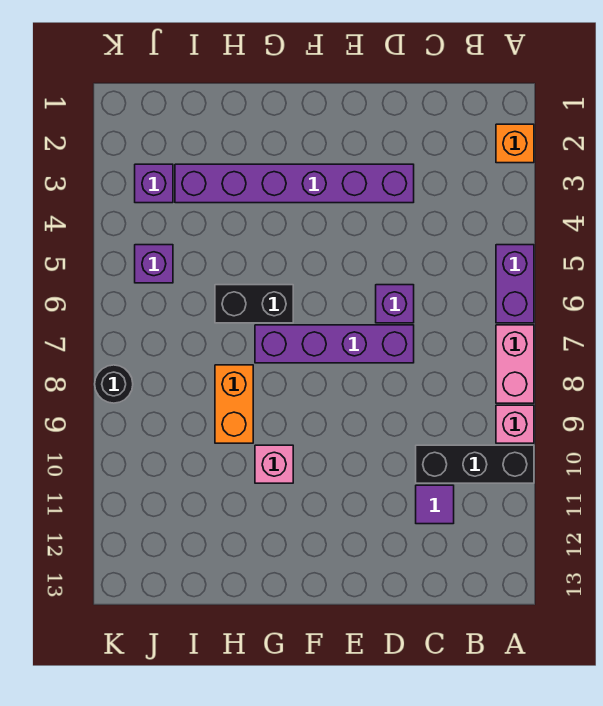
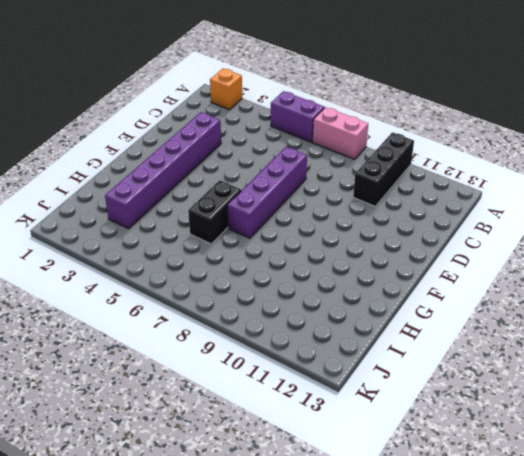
none -> pink brick A9 level 1
none -> purple tile C11 level 1
none -> purple brick D6 level 1

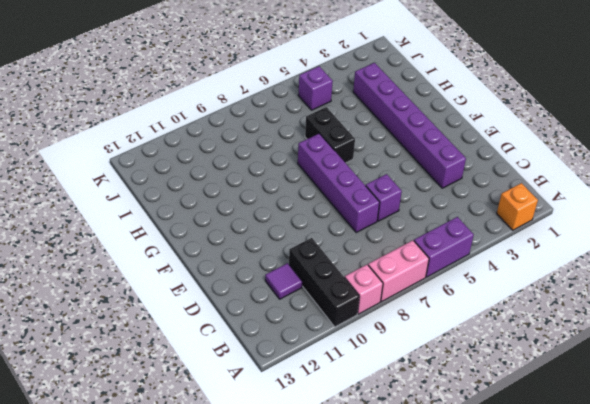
none -> pink brick G10 level 1
none -> orange brick H8:H9 level 1
none -> purple brick J3 level 1

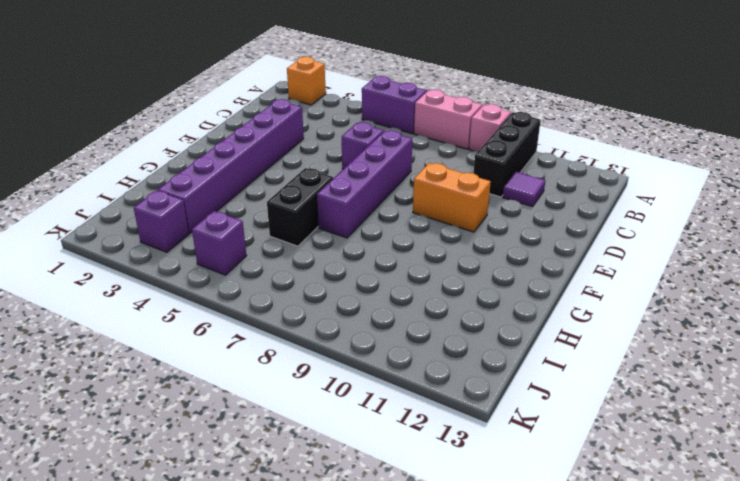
orange brick E9:E10 level 1 -> orange brick H8:H9 level 1
none -> pink brick G10 level 1
none -> black round brick K8 level 1

